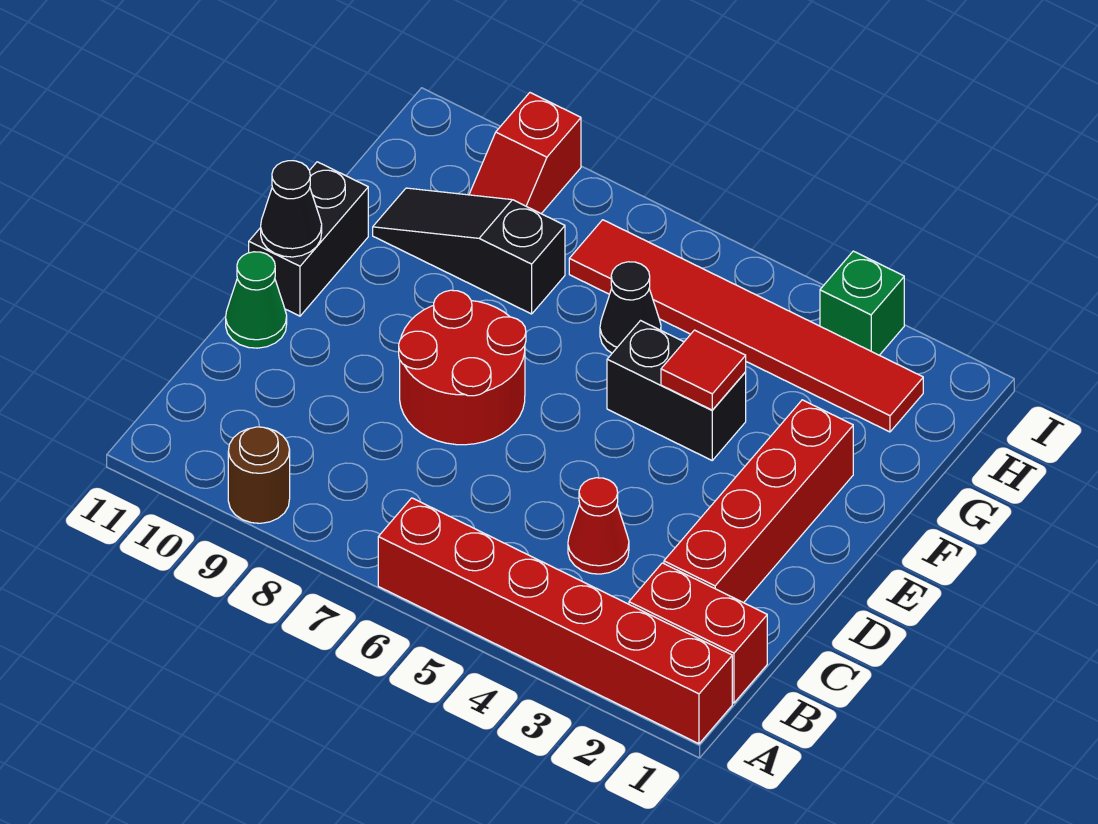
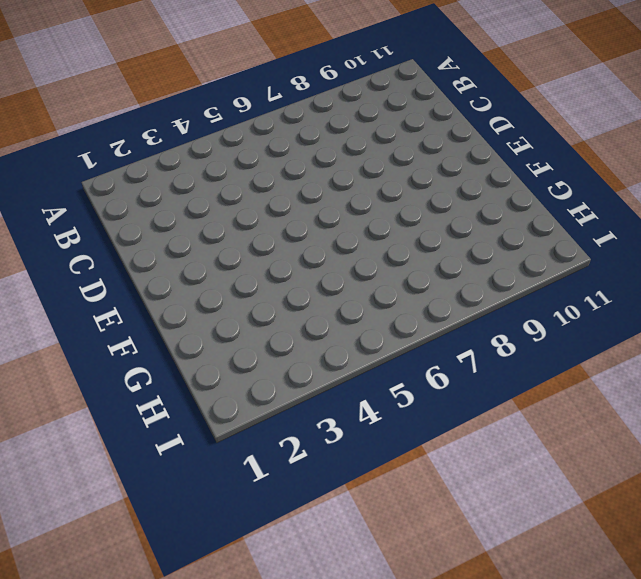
none -> red brick A1:A6 level 1
none -> brown round brick A9 level 1
none -> red brick B1:B2 level 1

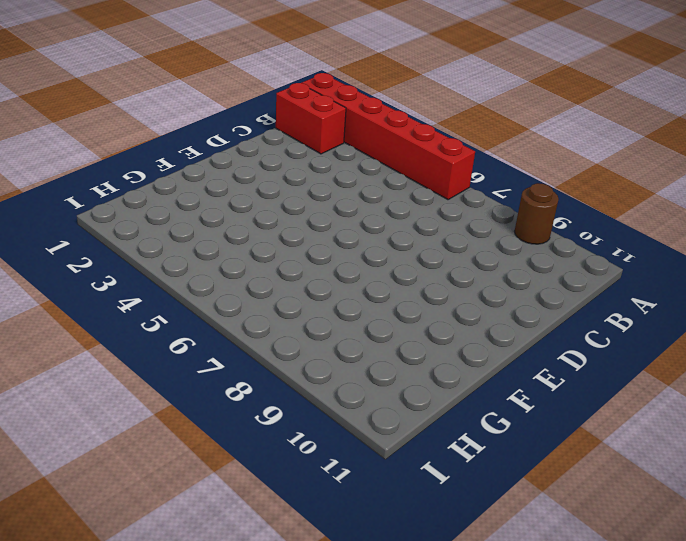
none -> red brick C2:F2 level 1
none -> red cone C4 level 1
none -> red round brick D7:E8 level 1

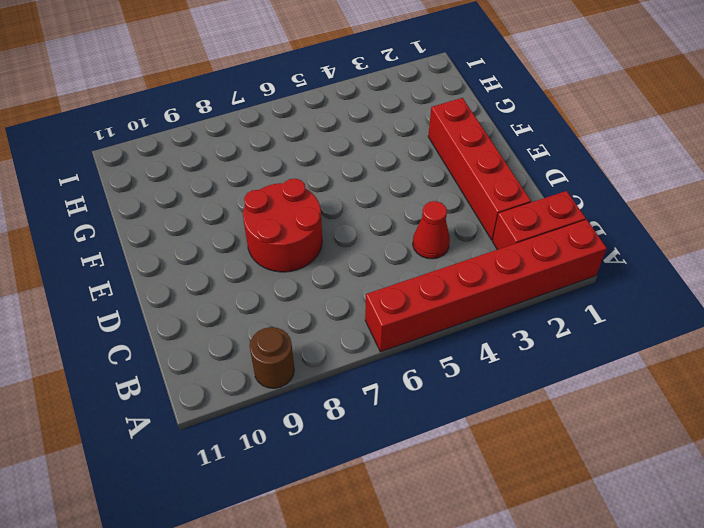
none -> green cone D11 level 1
none -> black brick E11:F11 level 1
none -> black brick F4:F5 level 1

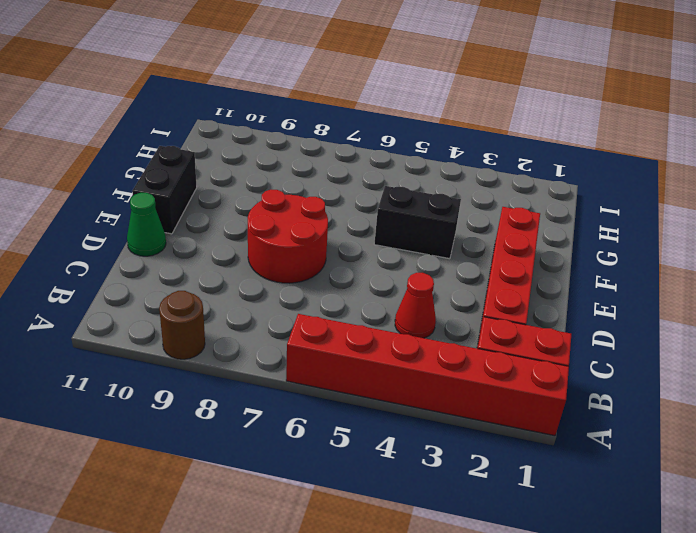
none -> black cone G6 level 1
none -> black slope G8:G10 level 1 top 8
none -> red tile H2:H7 level 1

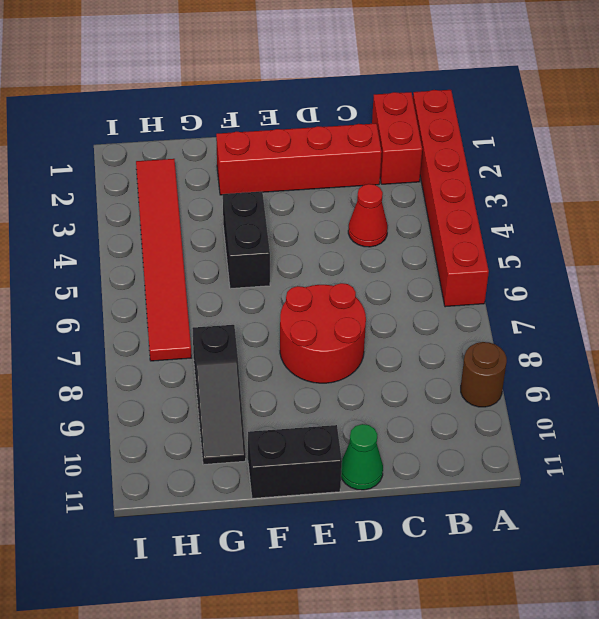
none -> black cone G6 level 1
none -> red slope H9:I9 level 1 top I
none -> green brick I3 level 1

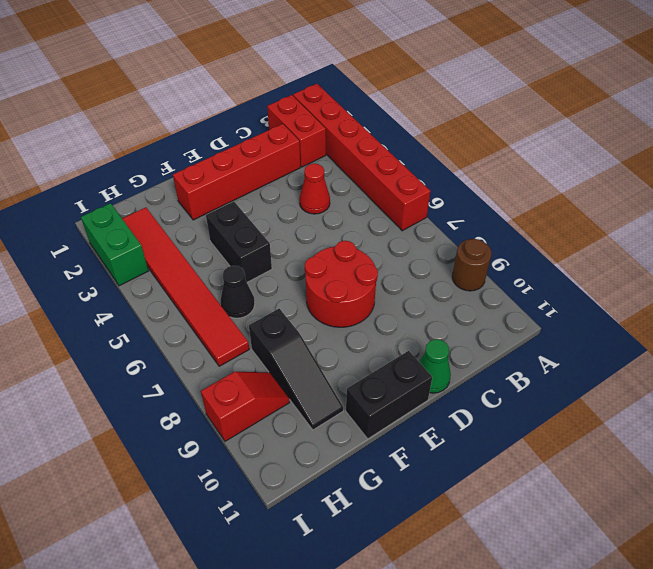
green brick I2:I3 level 1 -> green brick I3 level 1
none -> black cone E11 level 2
none -> red tile F4 level 2

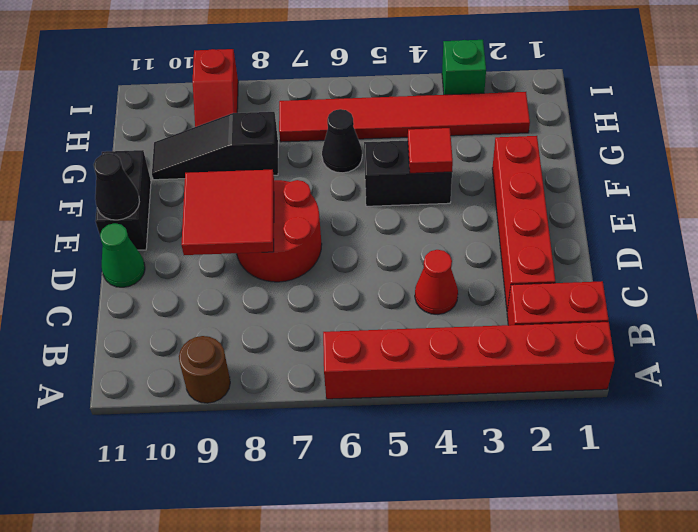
red tile D8:E9 level 2 -> none

